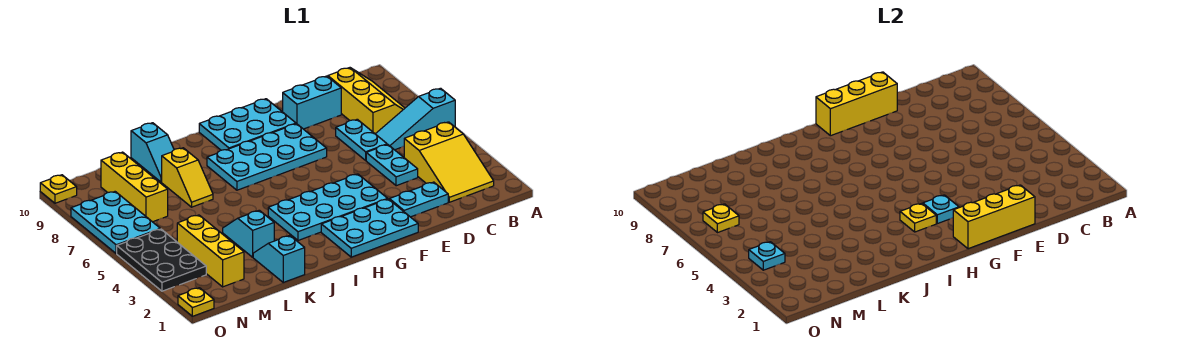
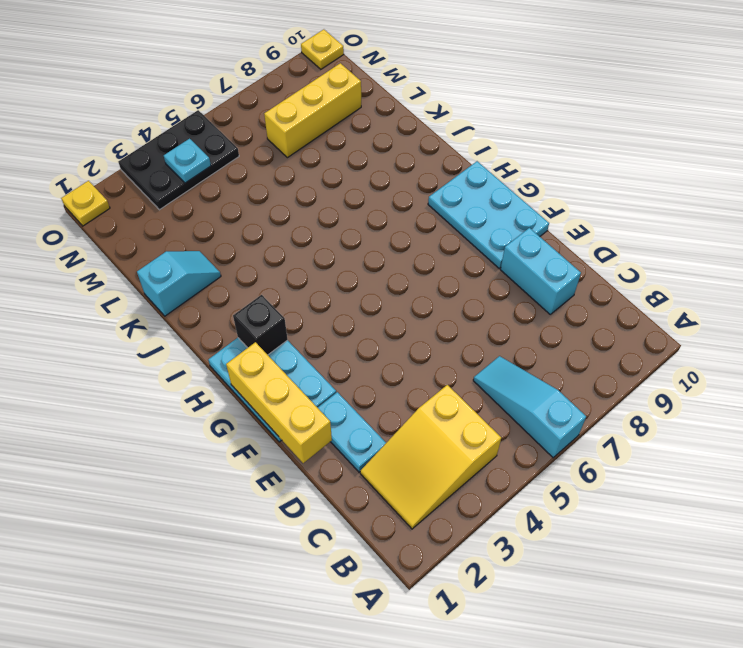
black brick H2 level 2 -> none
none -> yellow slope B7:C9 level 1 top C
none -> cyan plate D4:D5 level 1
none -> cyan plate D6:D7 level 1

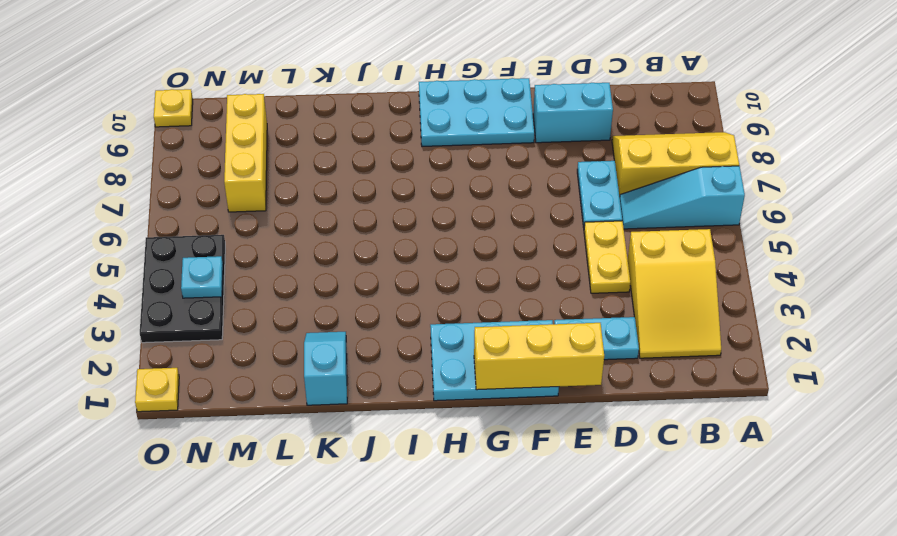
yellow slope A7:C8 level 1 top 7 -> yellow slope B7:C9 level 1 top C
yellow plate D4:D5 level 1 -> cyan plate D4:D5 level 1
none -> cyan plate F3:I4 level 1
none -> cyan plate F7:I8 level 1
none -> cyan slope K3:K4 level 1 top 3

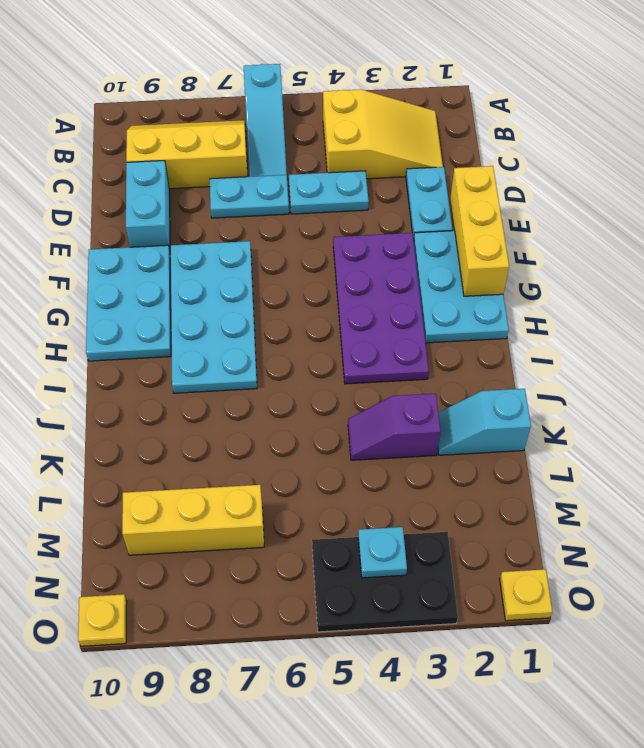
purple plate F3:I4 level 1 -> cyan plate F3:I4 level 1
purple slope K3:K4 level 1 top 3 -> cyan slope K3:K4 level 1 top 3
none -> yellow slope K7:K8 level 1 top 8
none -> cyan slope K9:K10 level 1 top 10
none -> yellow brick M2:M4 level 1

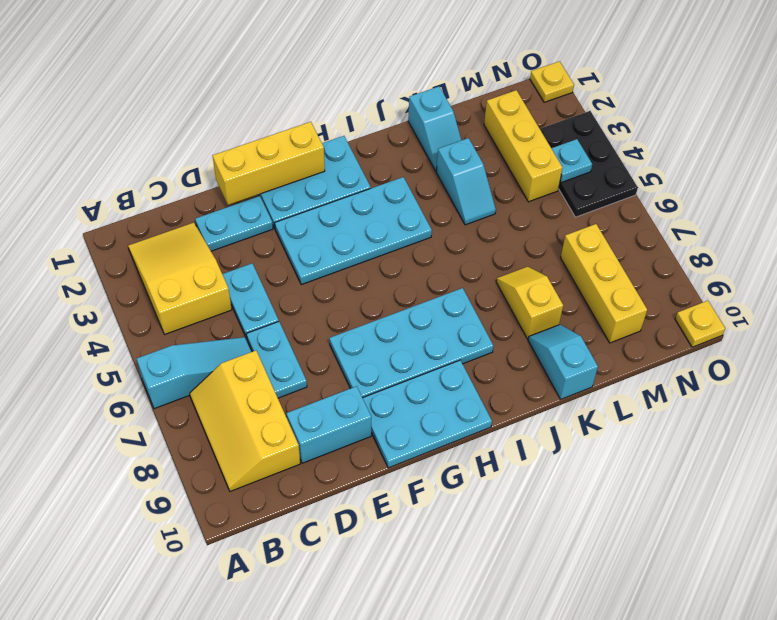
none -> cyan plate N6:O8 level 1
none -> yellow brick E10:G10 level 2
none -> cyan plate G3 level 2

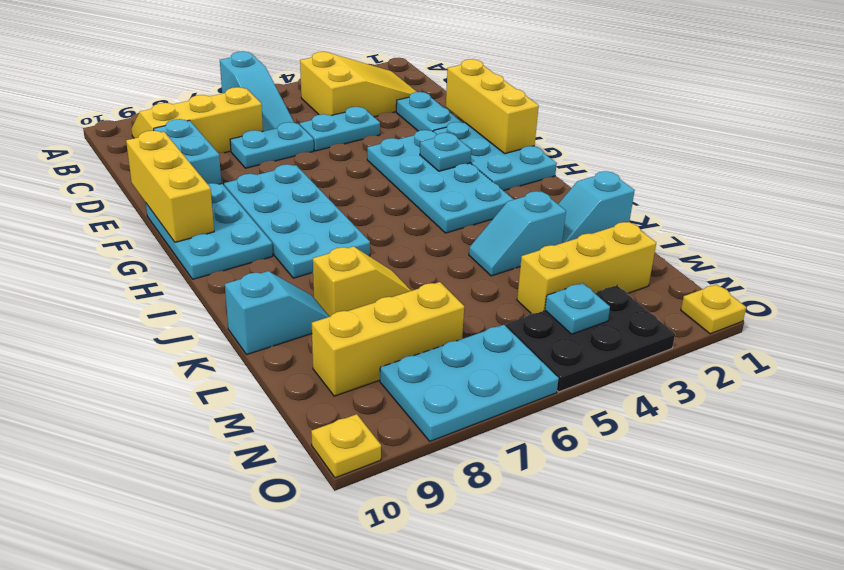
none -> yellow plate H3 level 2
none -> yellow plate N7 level 2

